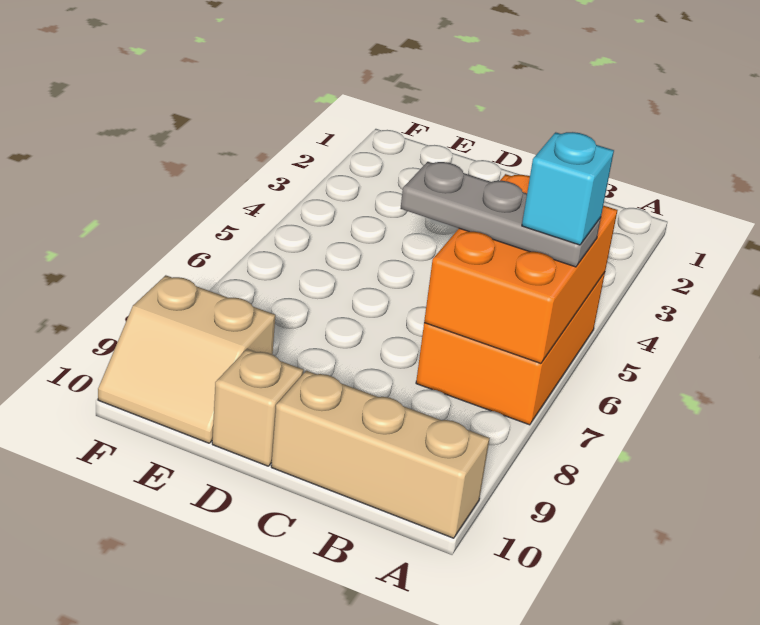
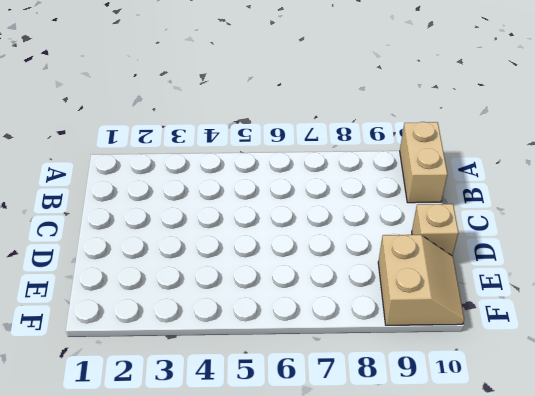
tan brick A10:B10 level 1 -> tan brick A10:C10 level 1
none -> orange brick A5:B7 level 1
none -> orange brick A5:B7 level 2

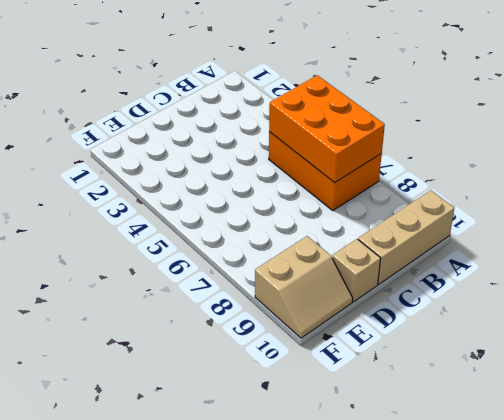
none -> grey plate A6:C6 level 3
none -> cyan brick A6 level 4

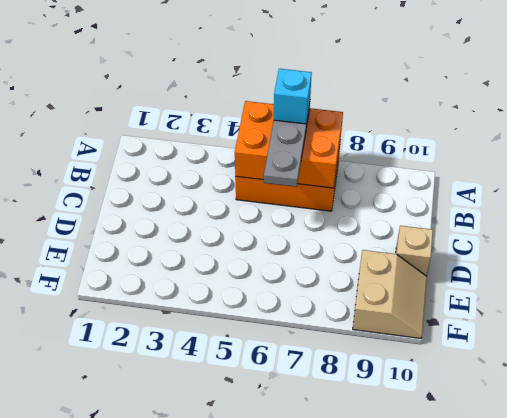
none -> tan brick A10:C10 level 1

